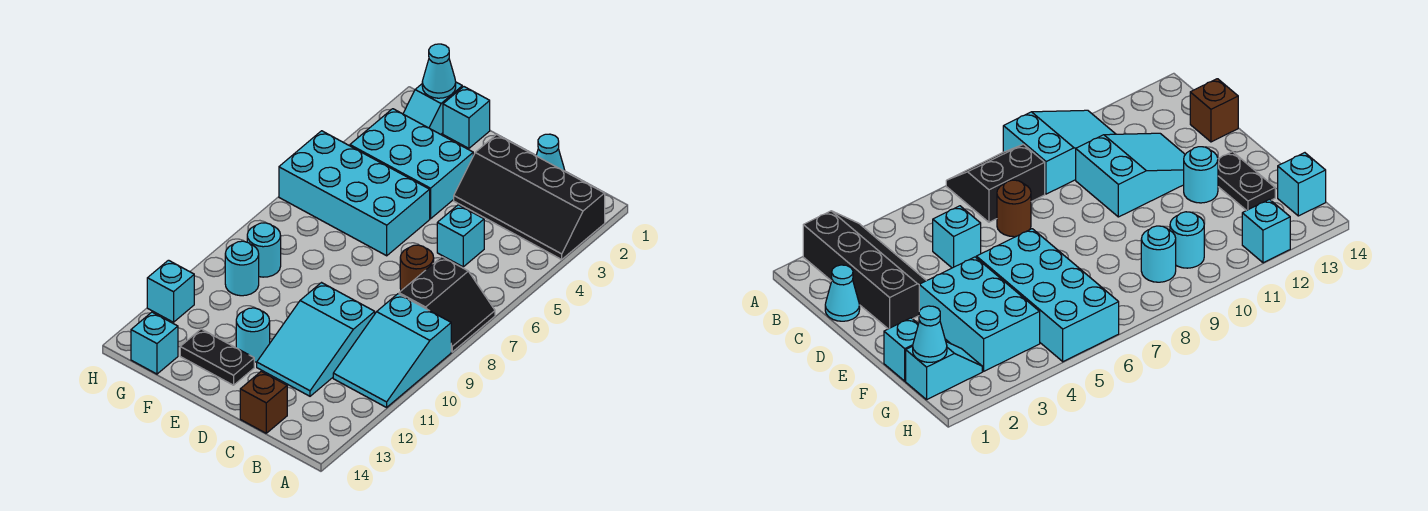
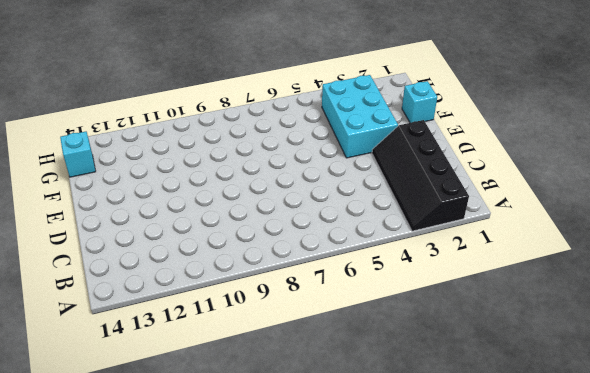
none -> black slope A7:B8 level 1 top B
none -> cyan slope A9:B11 level 1 top 9
none -> cyan cone C1 level 1

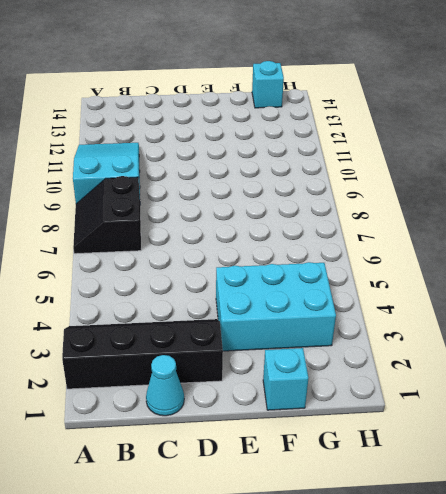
none -> cyan brick C5 level 1
none -> brown round brick C7 level 1
none -> cyan slope C10:D12 level 1 top 10

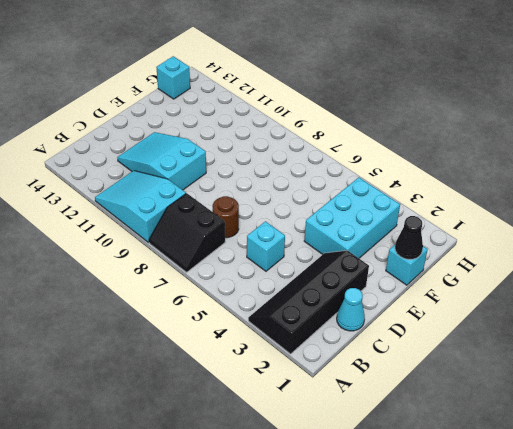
black cone F1 level 2 -> none
none -> brown brick C14 level 1
none -> cyan brick E5:H6 level 1
none -> cyan round brick E12 level 1

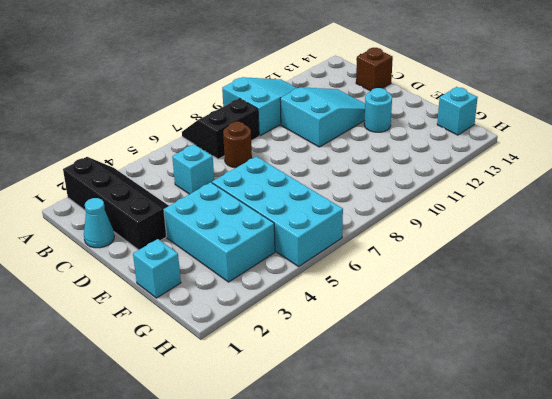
none -> black plate E13:F13 level 1
none -> cyan slope G1:G2 level 1 top 1
none -> cyan round brick G9 level 1

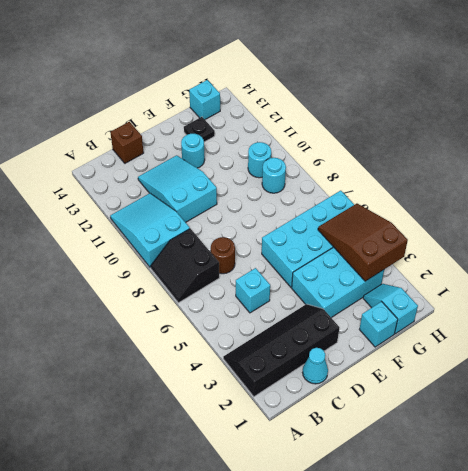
black plate F13 level 1 -> black plate E13:F13 level 1
brown slope G3:H5 level 2 top 3 -> none
none -> cyan brick H12 level 1
none -> cyan cone G1 level 2

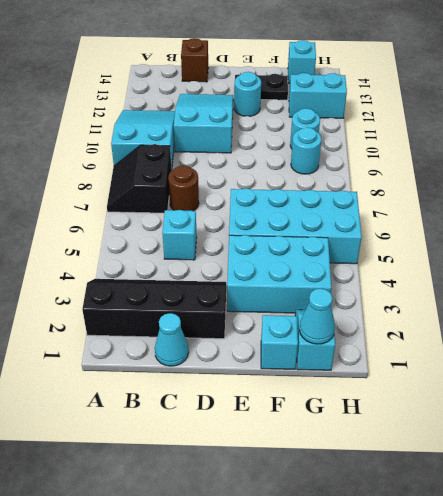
cyan brick G12:H12 level 1 -> cyan brick H12 level 1

